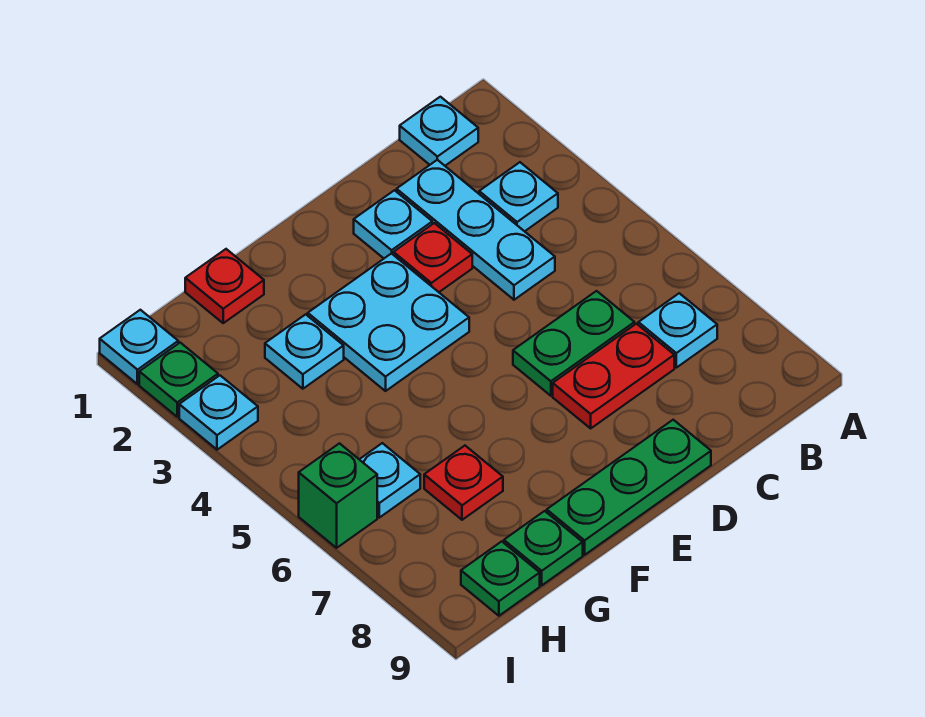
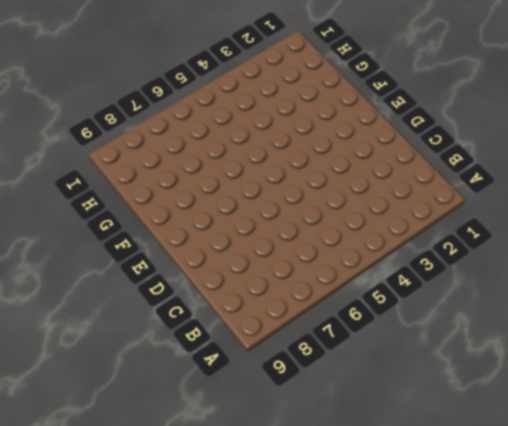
none -> cyan plate B1 level 1
none -> cyan plate B3 level 1
none -> cyan plate B7 level 1

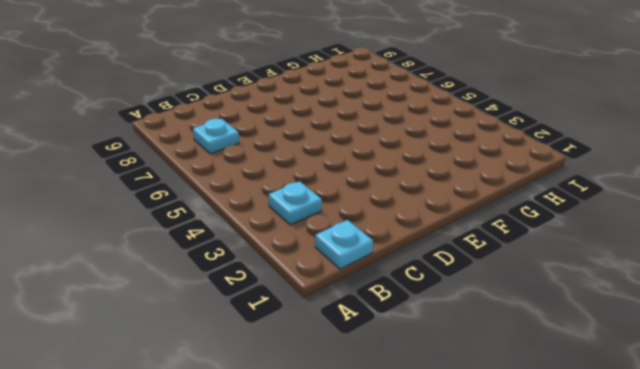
none -> cyan plate C2:C4 level 1
none -> green plate C6:D6 level 1
none -> red plate C7:D7 level 1

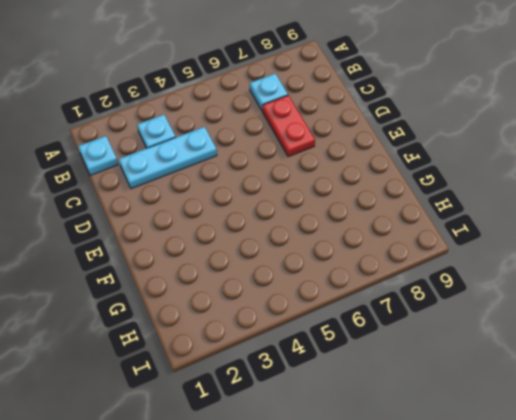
none -> green plate C6:D6 level 1
none -> cyan plate D2 level 1
none -> red plate D3 level 1

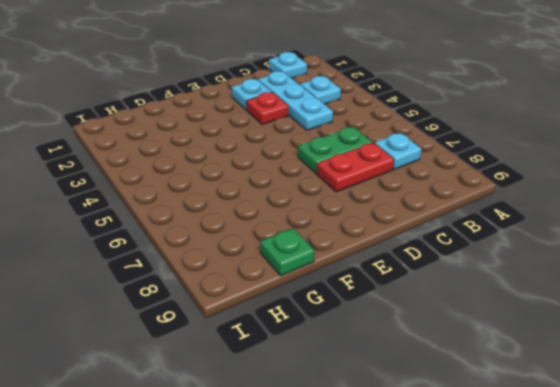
none -> green plate D9:F9 level 1
none -> cyan plate E3:F4 level 1
none -> red plate G1 level 1

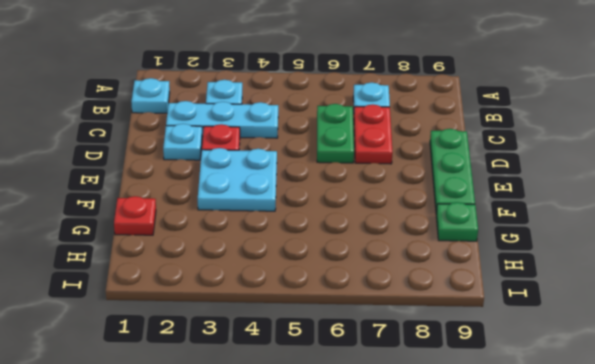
none -> cyan plate G3 level 1
none -> red plate G7 level 1
none -> cyan plate H6 level 1

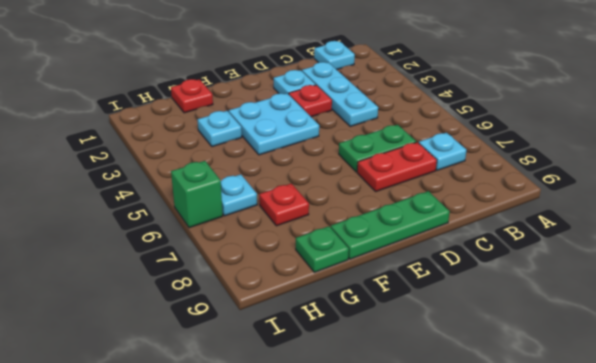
none -> cyan plate B3 level 1
none -> green plate H9 level 1
none -> cyan plate I1 level 1

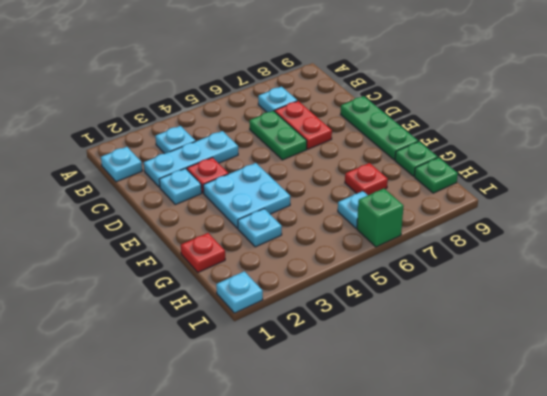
none -> green plate I2 level 1
none -> cyan plate I3 level 1

